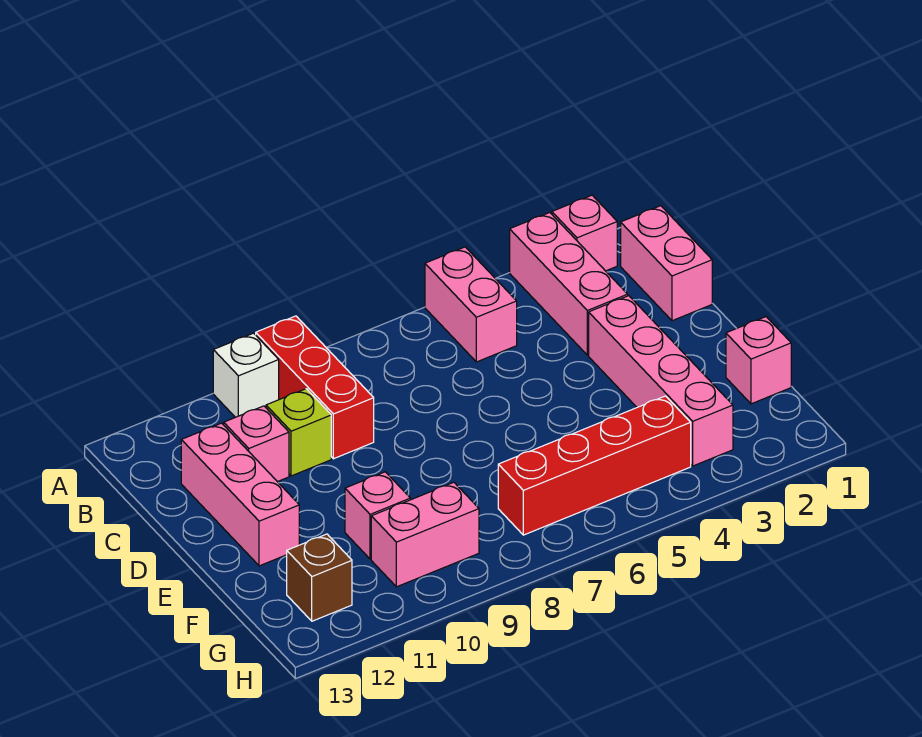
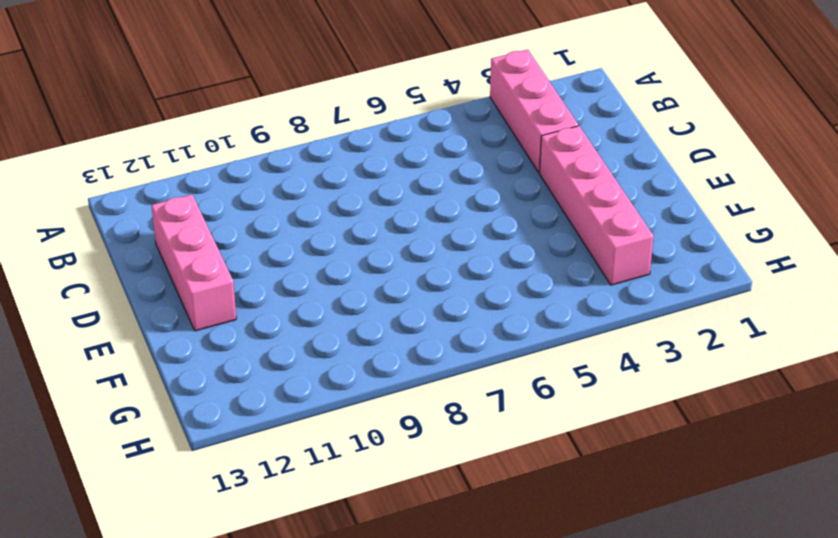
none -> pink brick A2 level 1
none -> pink brick A5:B5 level 1
none -> red brick A9:C9 level 1

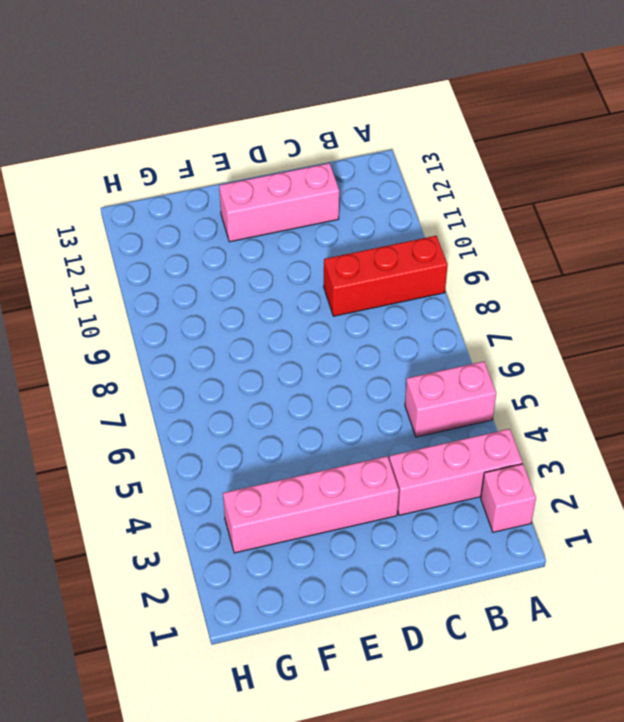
none -> white brick A10 level 1
none -> pink brick B1:C1 level 1
none -> lime brick C10 level 1

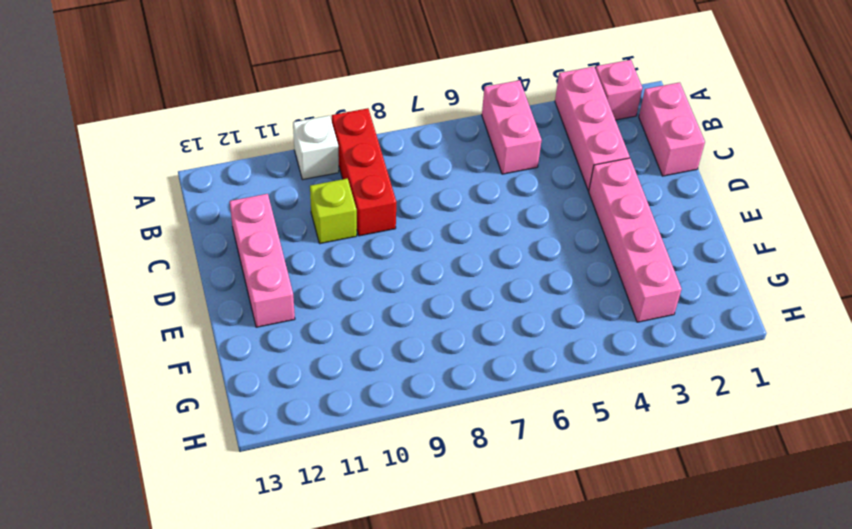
none -> pink brick C11 level 1
none -> pink brick F1 level 1
none -> pink brick F10 level 1

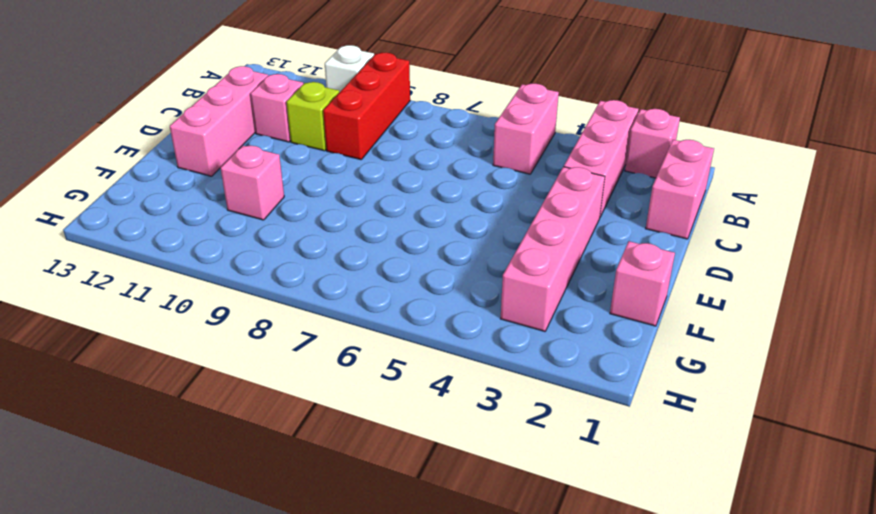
none -> red brick G4:G7 level 1
none -> pink brick G9:G10 level 1
none -> brown brick G12 level 1

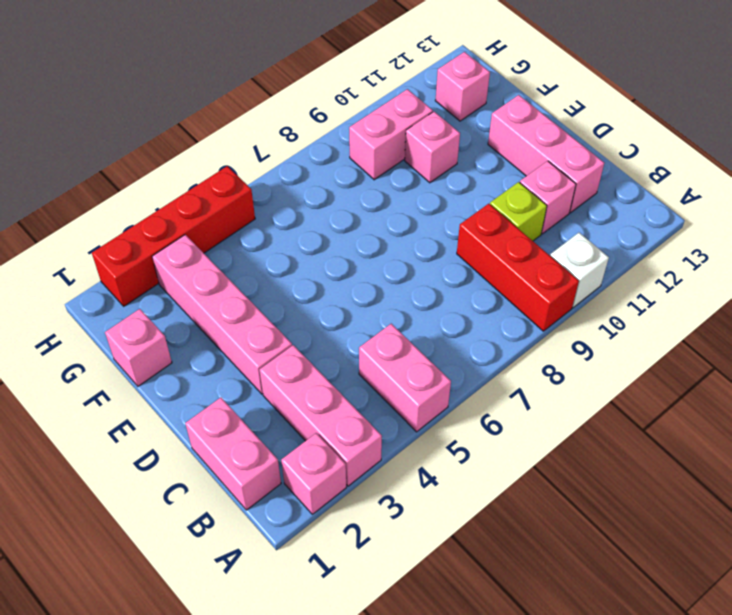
pink brick G12 level 1 -> brown brick G12 level 1
red brick H2:H5 level 1 -> red brick G4:G7 level 1

